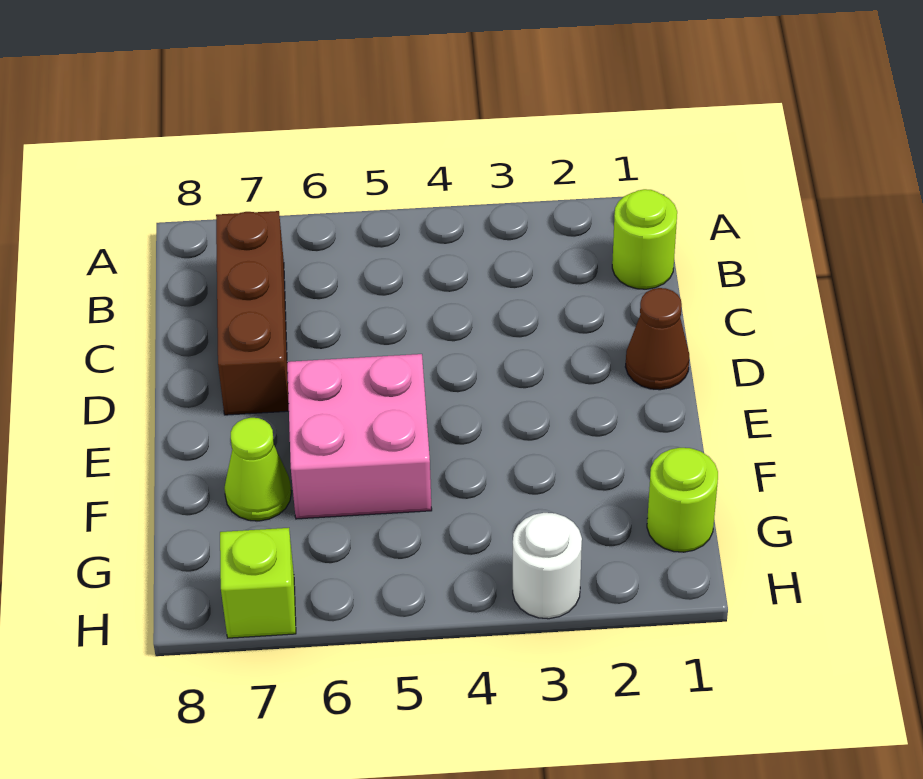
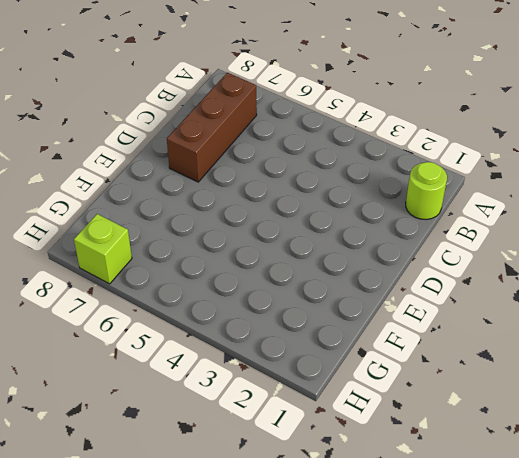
none -> brown cone D1 level 1
none -> pink brick E5:F6 level 1

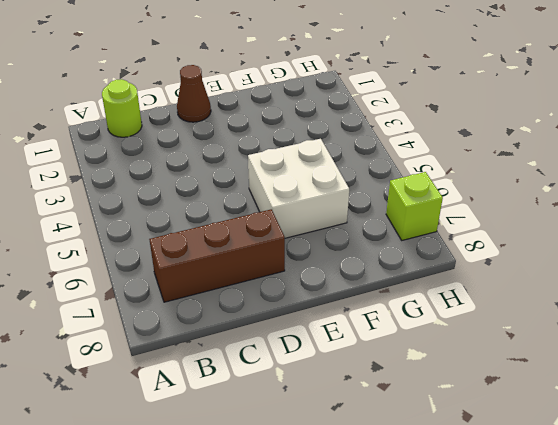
white brick E5:F6 level 1 -> pink brick E5:F6 level 1
none -> lime cone F7 level 1
none -> lime round brick G1 level 1

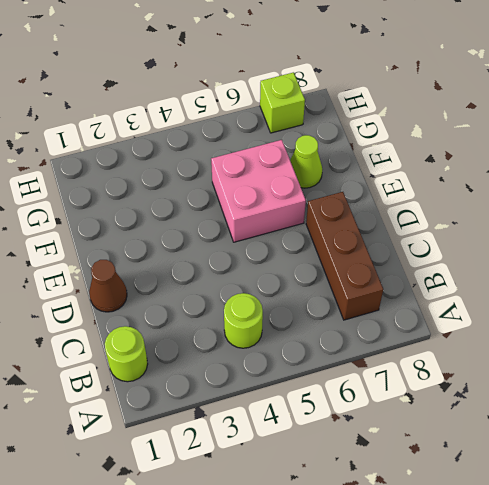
lime round brick B4 level 1 -> lime round brick G1 level 1
none -> white round brick H3 level 1

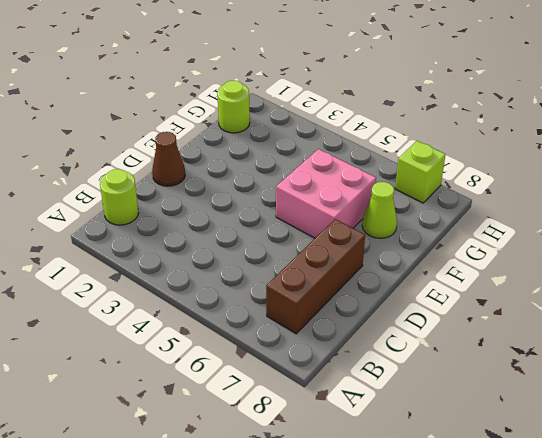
none -> white round brick H3 level 1

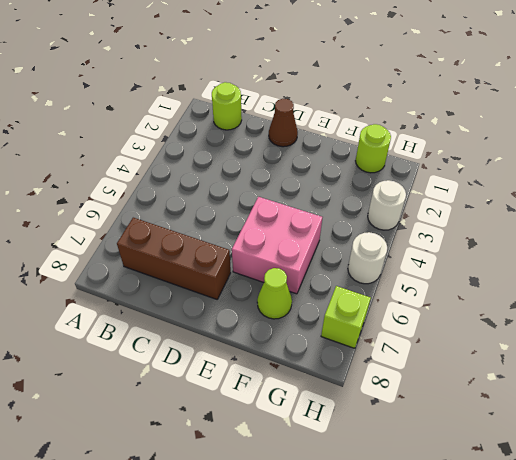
white round brick H5 level 1 -> none

